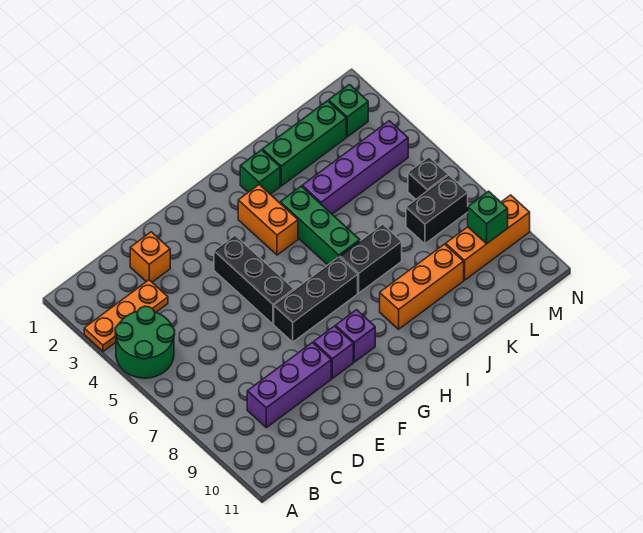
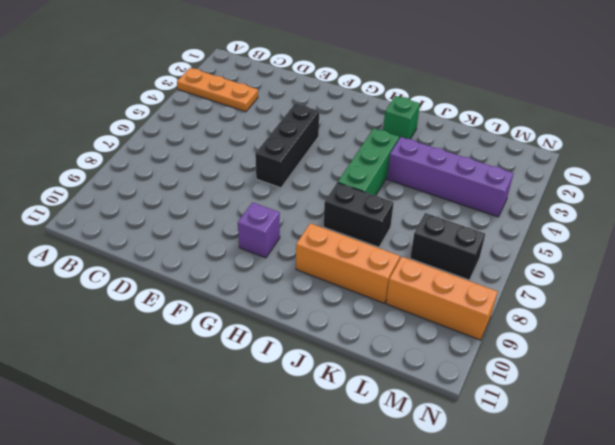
none -> green round brick A4:B5 level 1
none -> purple brick C9:E9 level 1
none -> orange brick D2 level 1

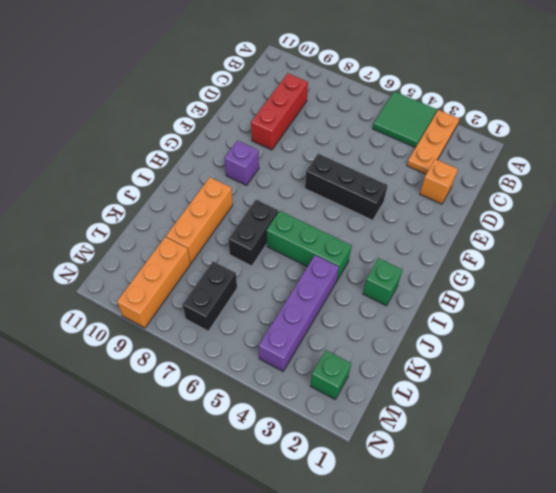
green tile A4:B5 level 1 -> green round brick A4:B5 level 1
red brick C9:E9 level 1 -> purple brick C9:E9 level 1
none -> black brick F7:H7 level 1
none -> purple brick F9 level 1
none -> orange brick H3:H4 level 1

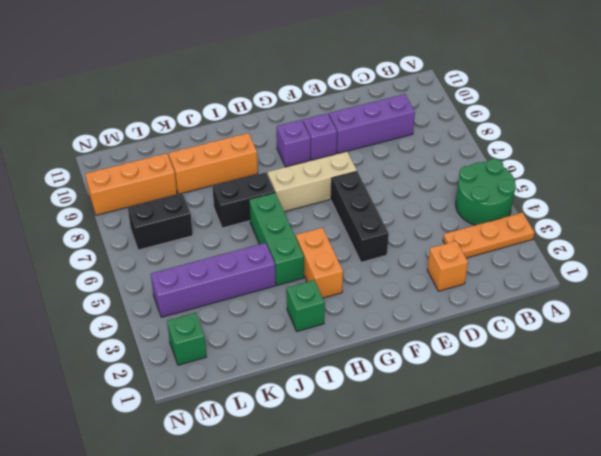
tan brick F7:H7 level 1 -> black brick F7:H7 level 1
none -> green brick J2:L2 level 1
none -> black brick M6 level 1
none -> green brick M9 level 2

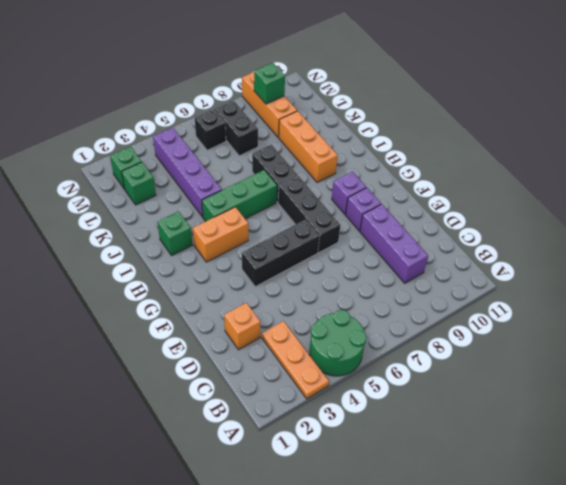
green brick L2 level 1 -> green brick J2:L2 level 1

